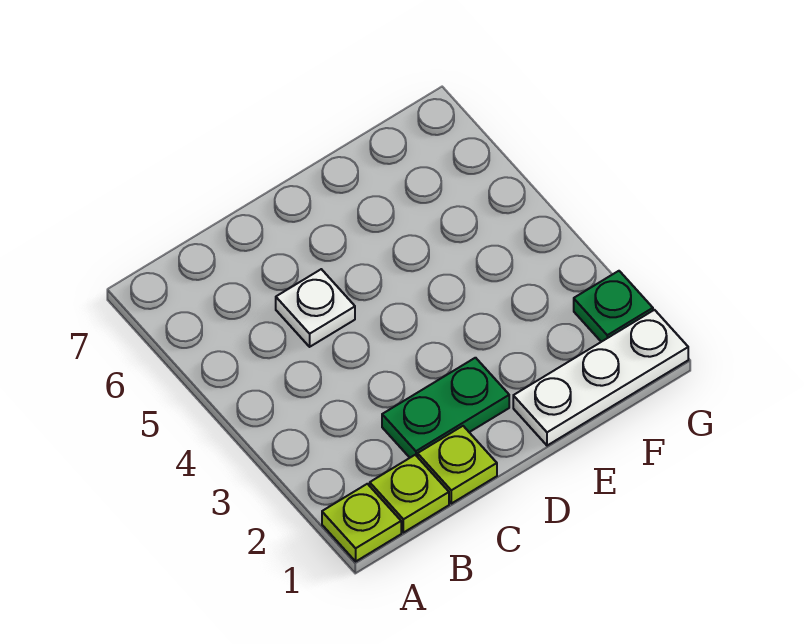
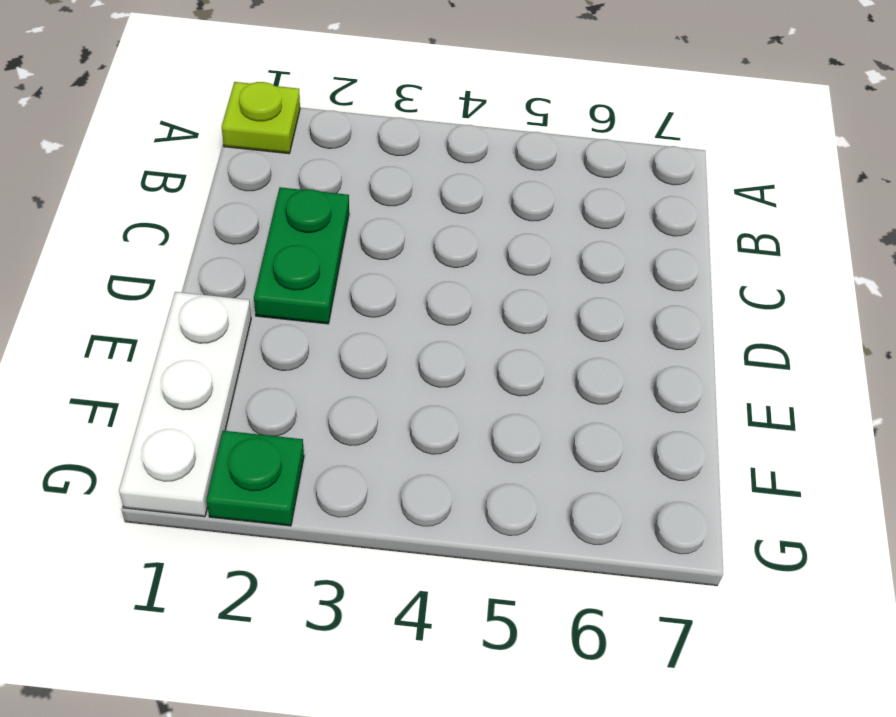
none -> lime plate B1 level 1
none -> lime plate C1 level 1

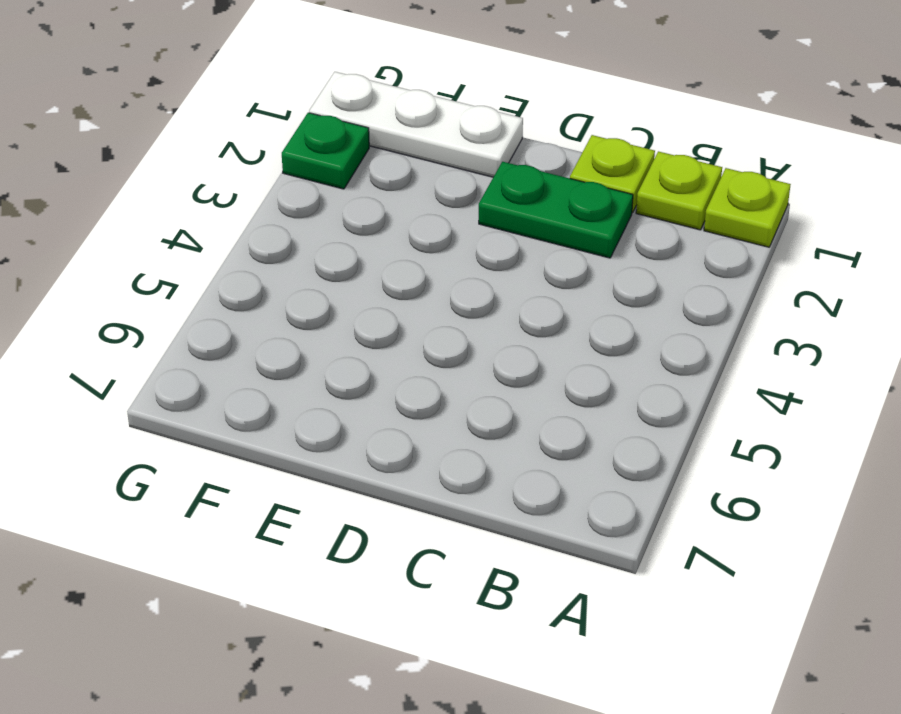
none -> white plate C5 level 1

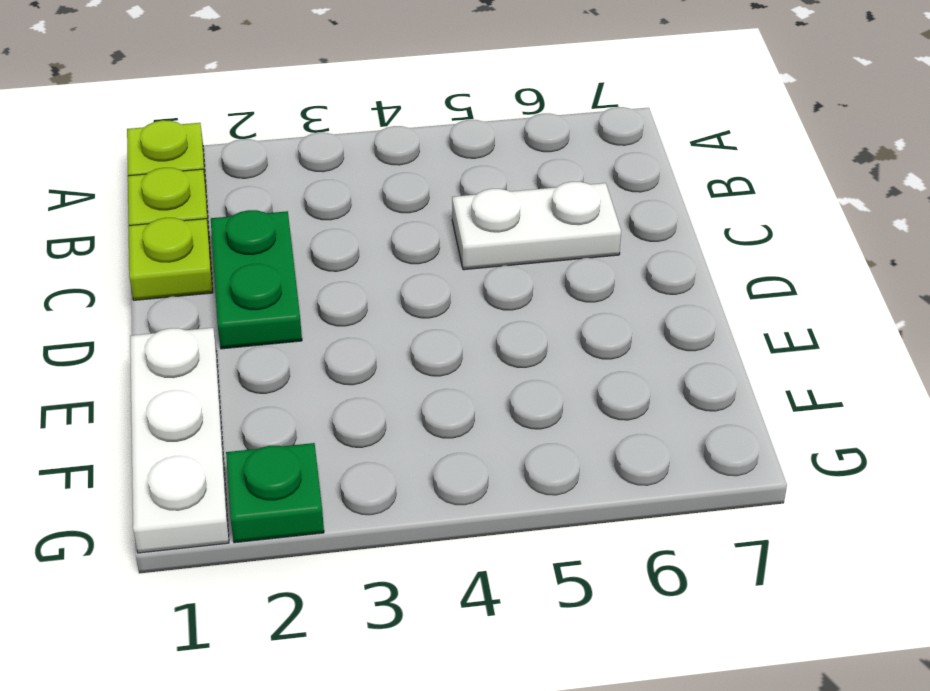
white plate C5:C6 level 1 -> white plate C5 level 1

